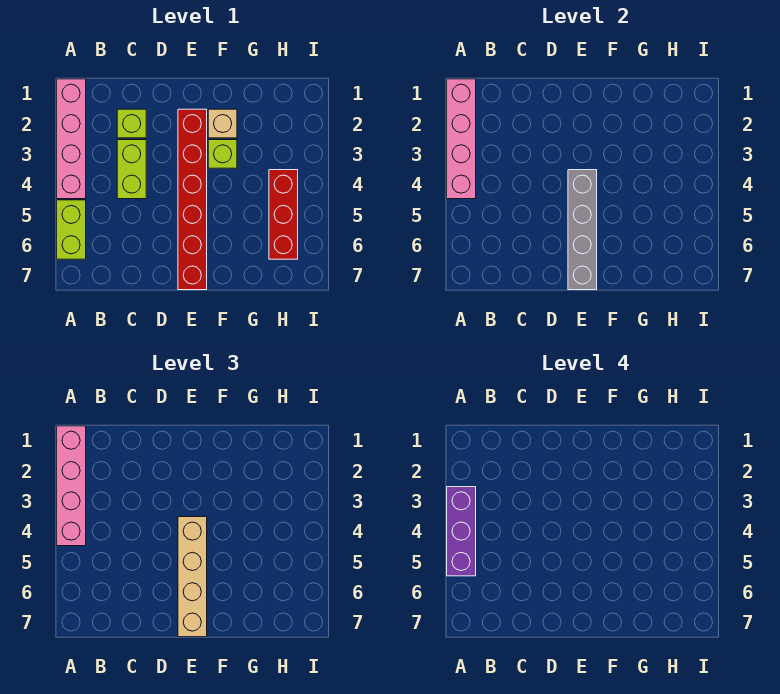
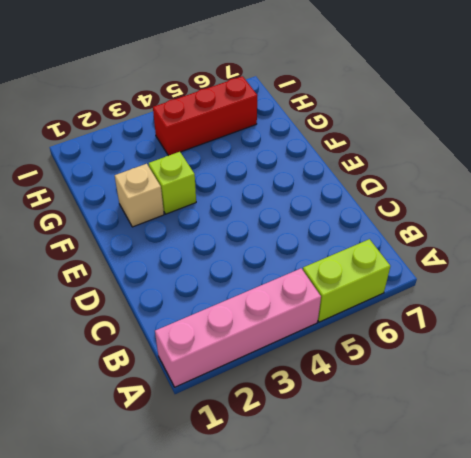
none -> lime brick C2 level 1
none -> lime brick C3:C4 level 1
none -> red brick E2:E7 level 1

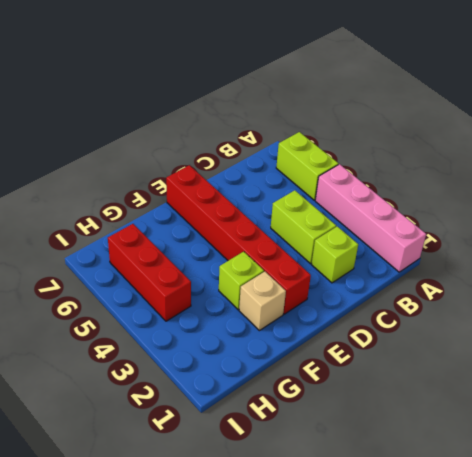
none -> pink brick A1:A4 level 2
none -> grey brick E4:E7 level 2
none -> pink brick A1:A4 level 3

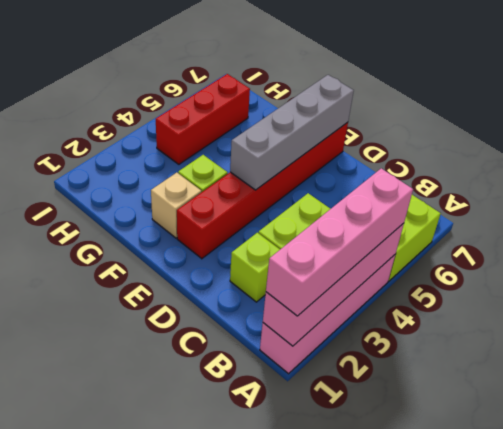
none -> tan brick E4:E7 level 3
none -> purple brick A3:A5 level 4

